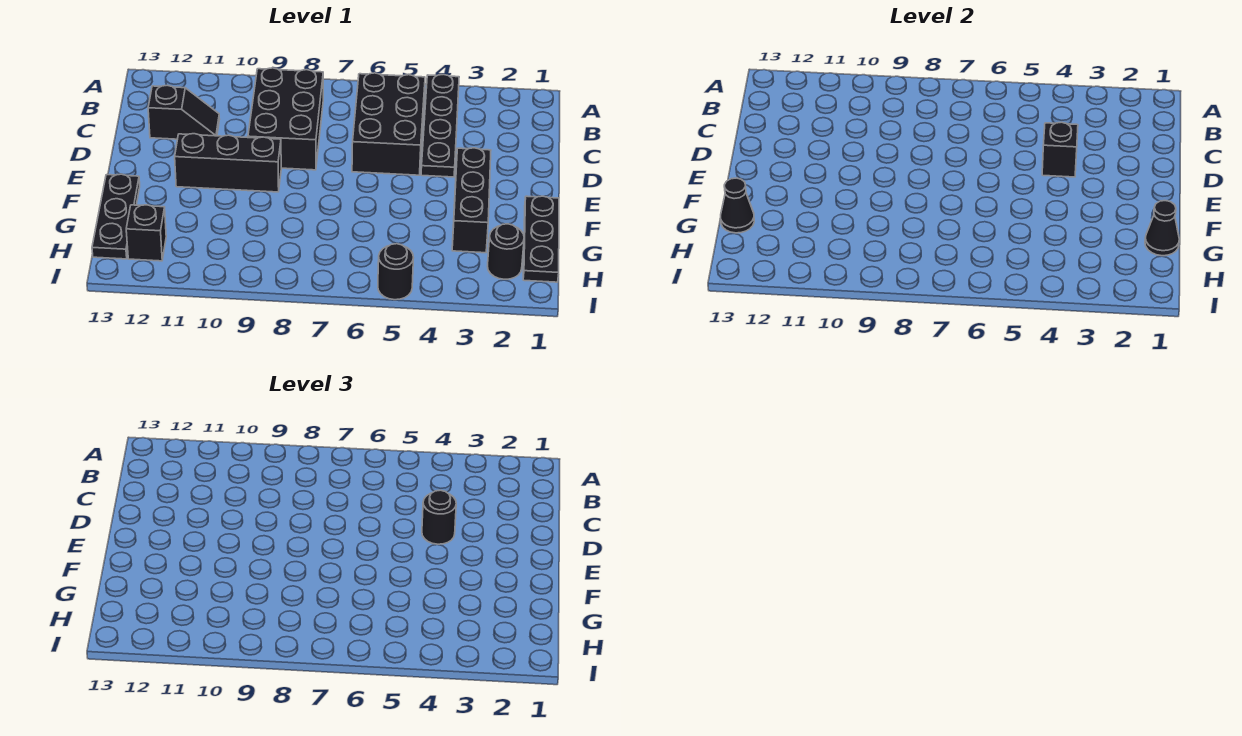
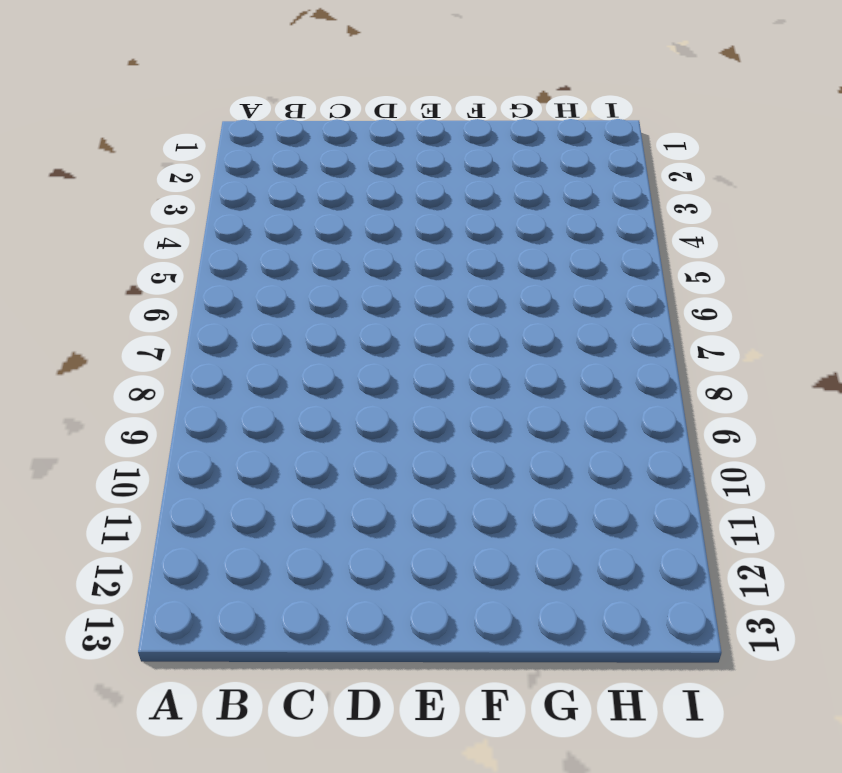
none -> black plate A4:D4 level 1
none -> black brick B5:D6 level 1
none -> black brick B8:D9 level 1

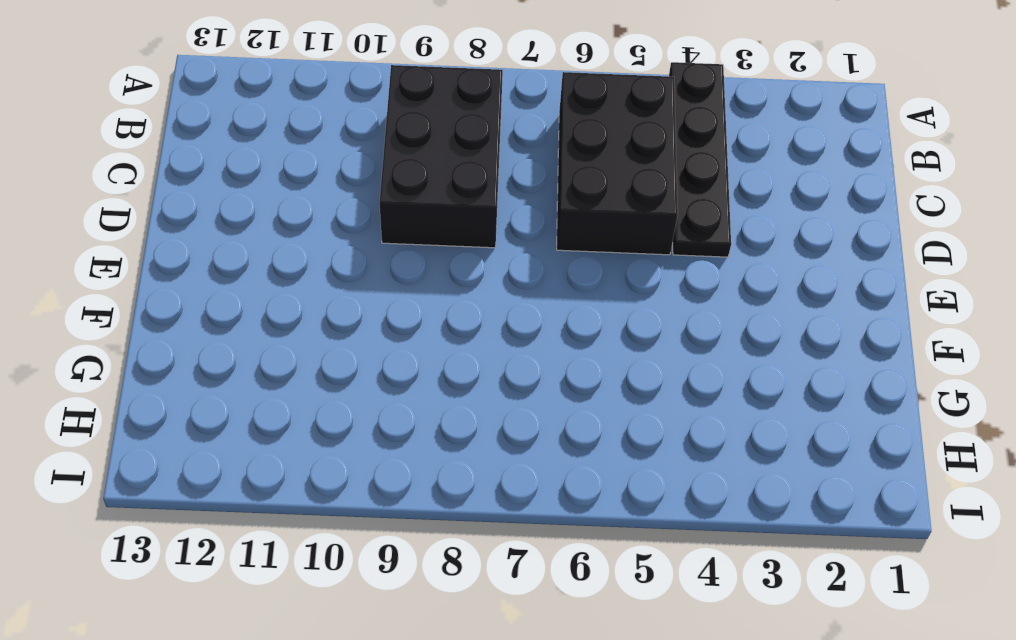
none -> black slope C11:C12 level 1 top 12
none -> black brick E3:G3 level 1
none -> black brick E9:E11 level 1

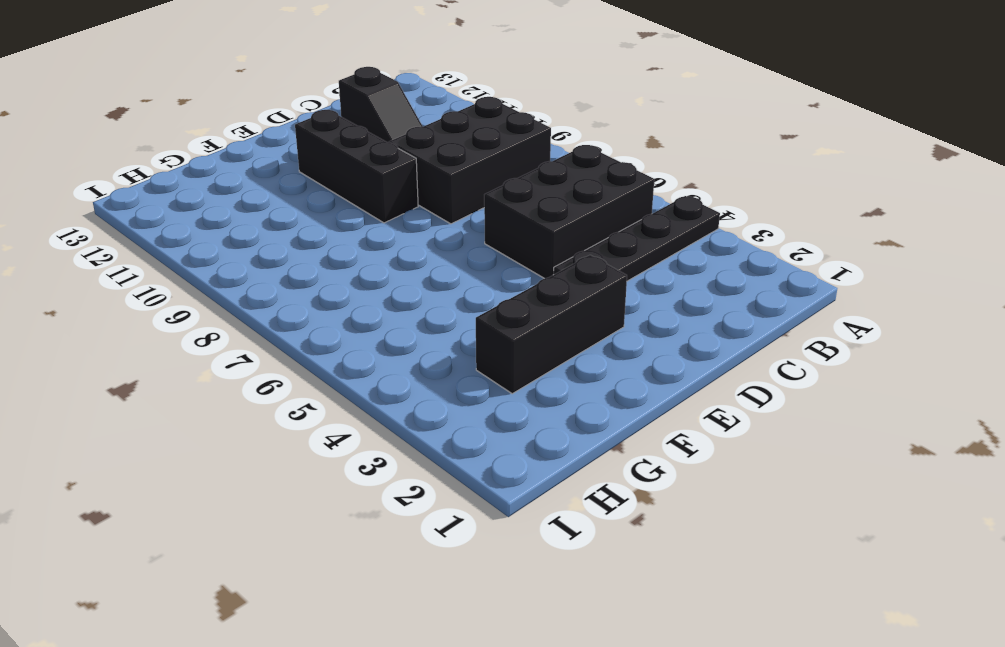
none -> black plate F1:H1 level 1
none -> black plate F13:H13 level 1
none -> black round brick H2 level 1

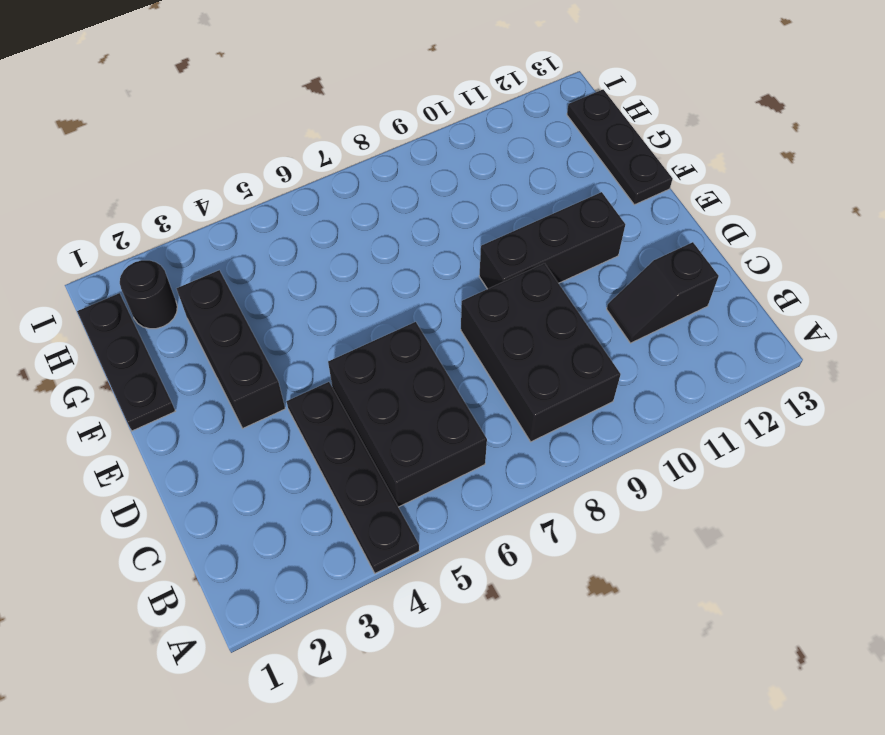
none -> black brick H12 level 1
none -> black round brick I5 level 1
none -> black brick D4 level 2

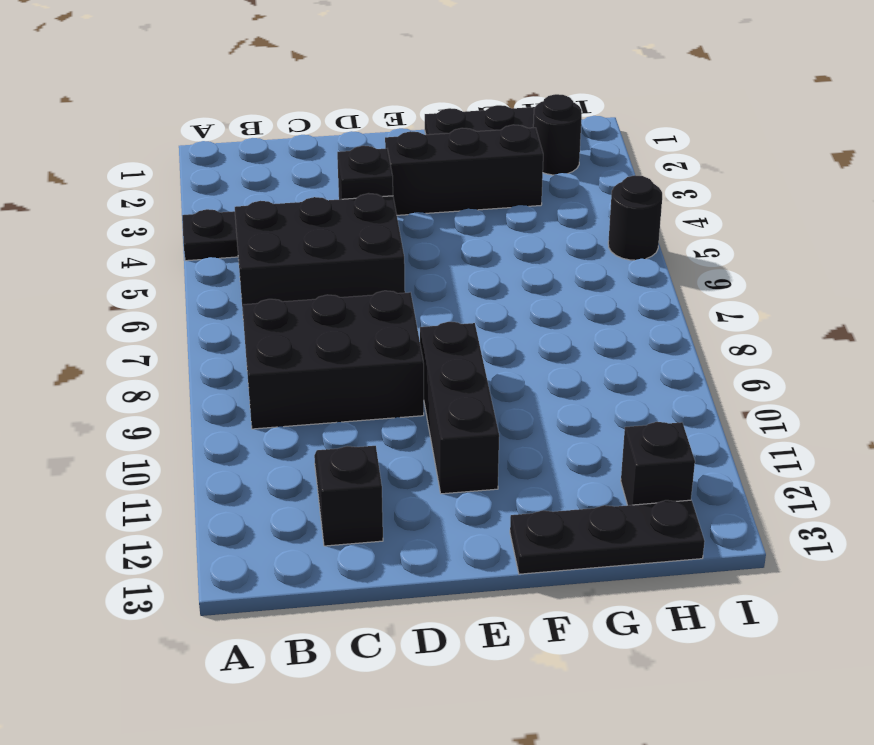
none -> black cone G1 level 2
none -> black cone G13 level 2
none -> black round brick D4 level 3

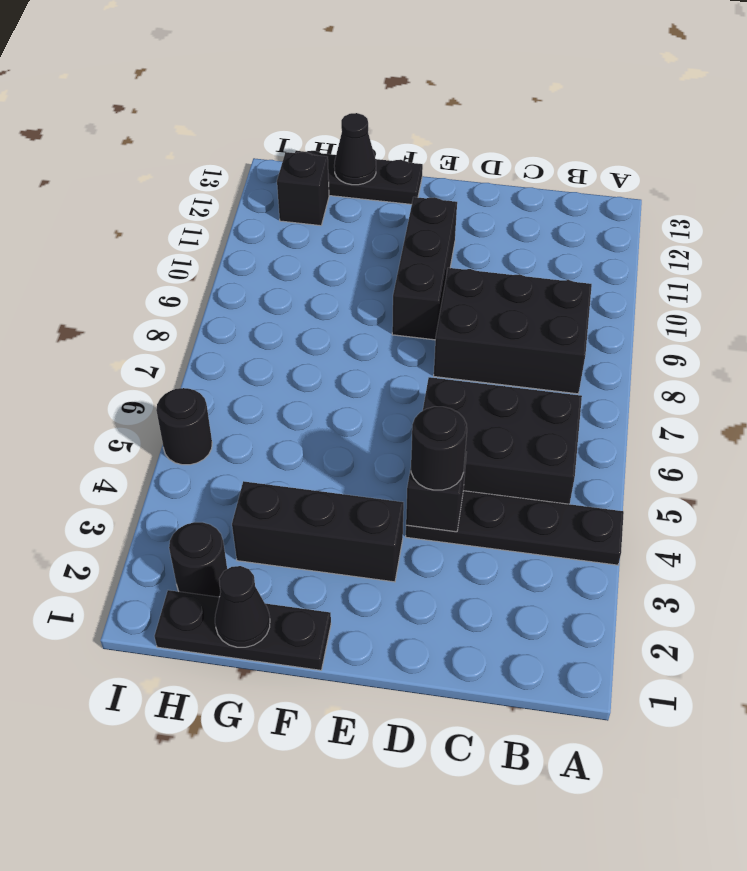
none -> black slope C11:C12 level 1 top 12

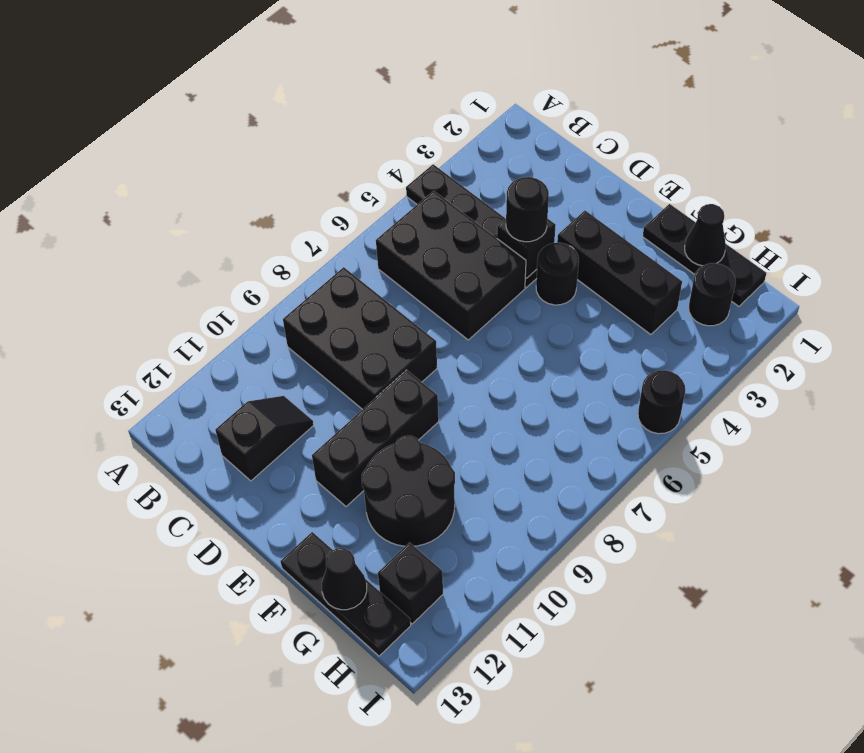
black round brick E4 level 1 -> none
black round brick F10:G11 level 1 -> none

